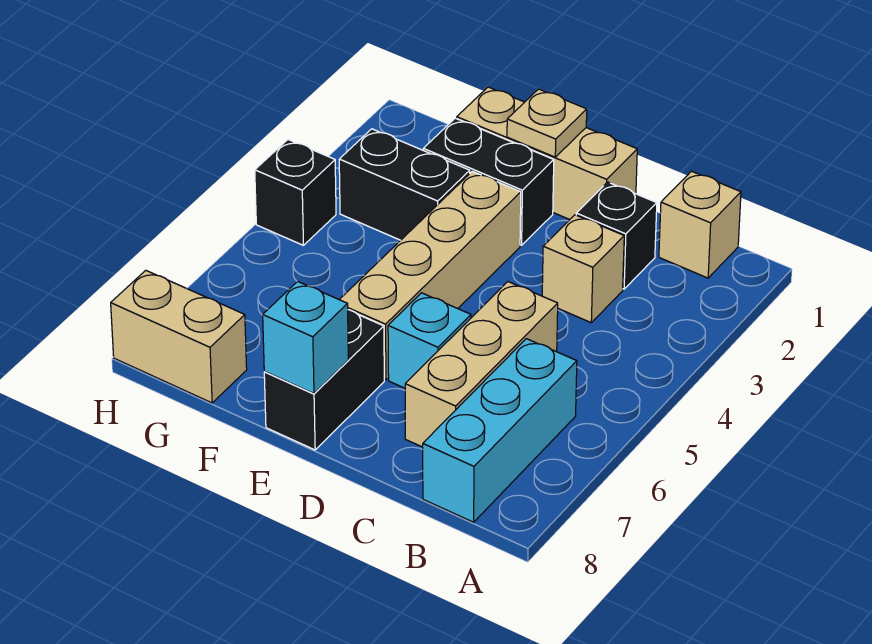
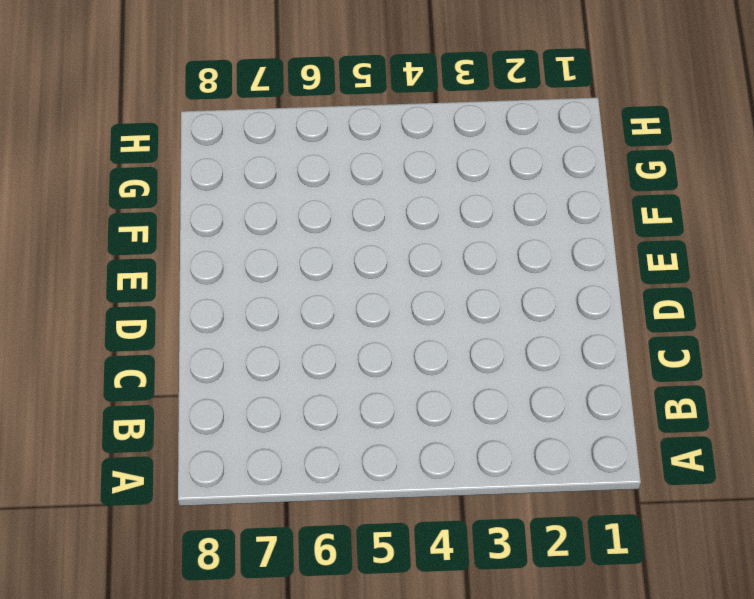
none -> tan brick B1 level 1
none -> cyan brick B6:B8 level 1
none -> black brick C2 level 1

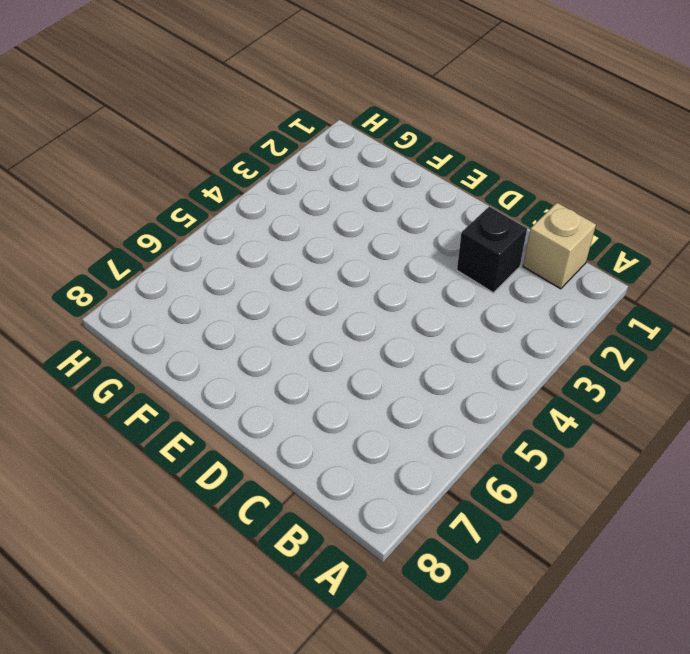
none -> cyan brick B6:B8 level 1
none -> tan brick C3 level 1
none -> tan brick C5:C7 level 1

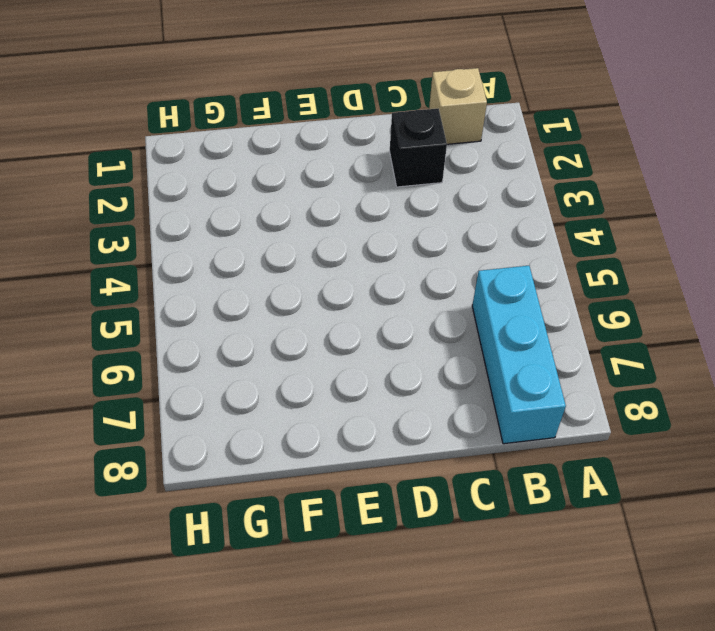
none -> tan brick C3 level 1
none -> tan brick C5:C7 level 1
none -> tan brick D1:F1 level 1

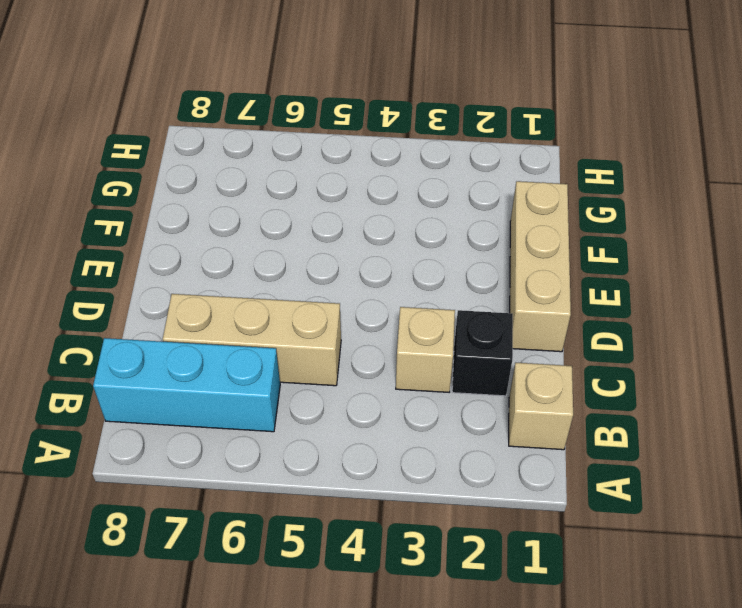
none -> cyan brick D6 level 1
none -> black brick E2:F2 level 1
none -> tan brick E3:E6 level 1

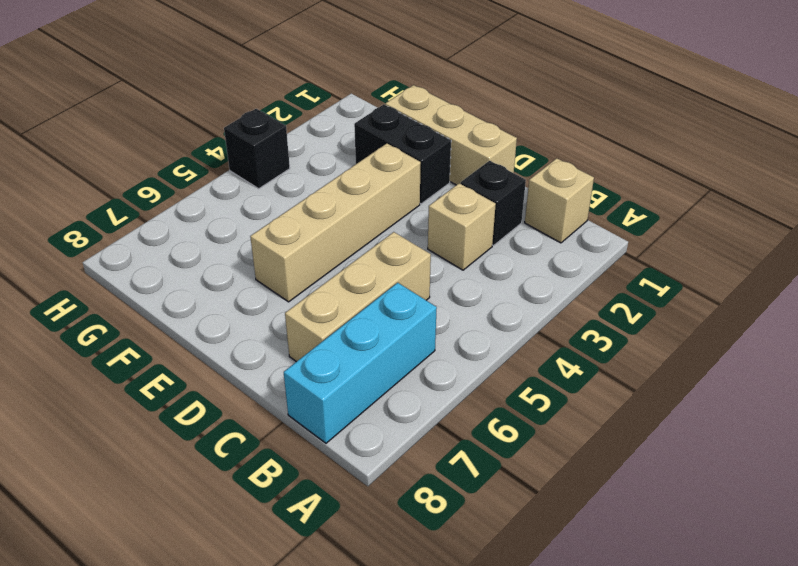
none -> cyan brick D6 level 1
none -> black brick E7:E8 level 1
none -> black brick F3:G3 level 1

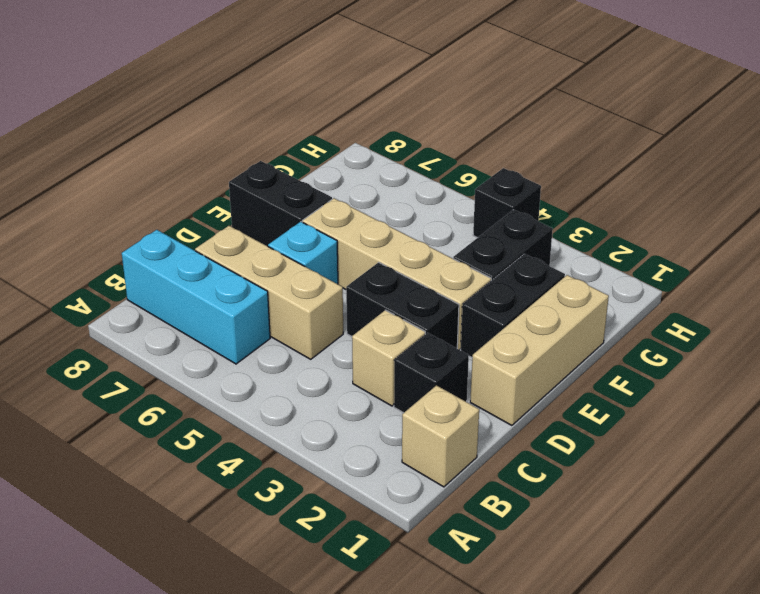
black brick D3:D4 level 1 -> none
none -> tan brick G8:H8 level 1
none -> tan plate E1 level 2
none -> cyan brick E8 level 2

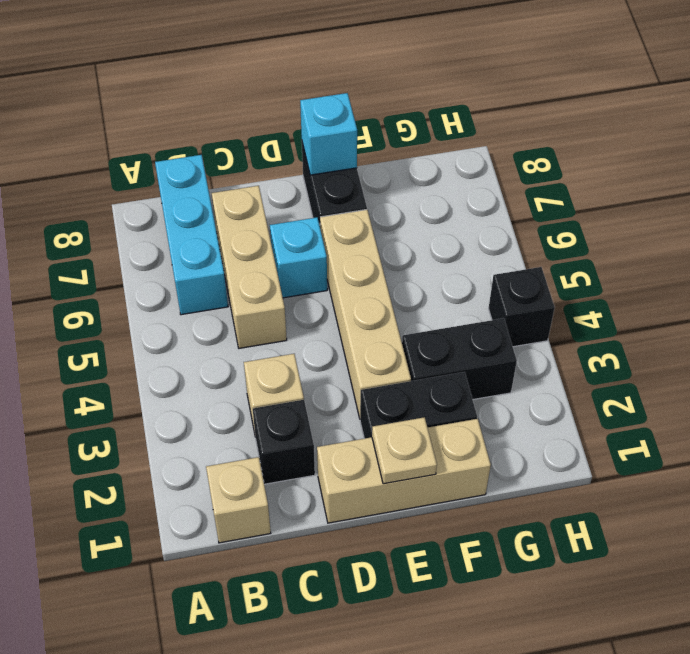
none -> tan brick G8:H8 level 1

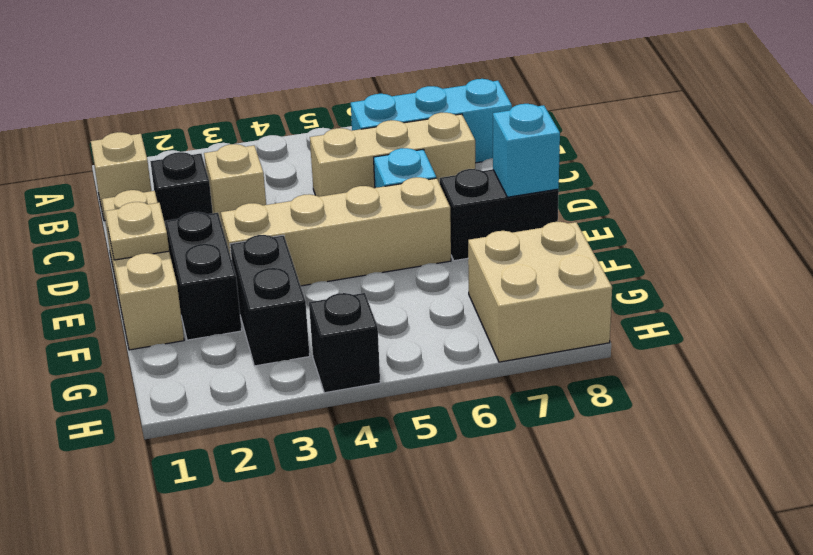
tan brick G7:H8 level 1 -> tan brick G8:H8 level 1

